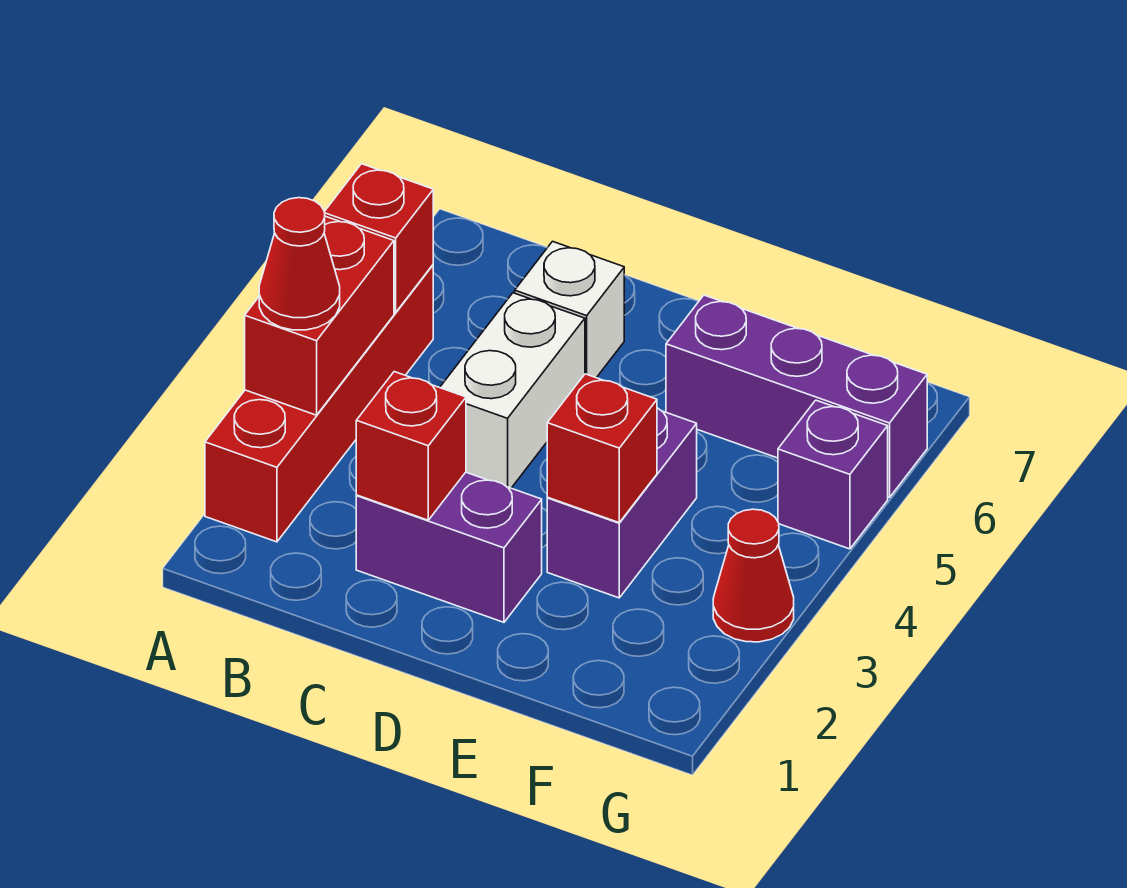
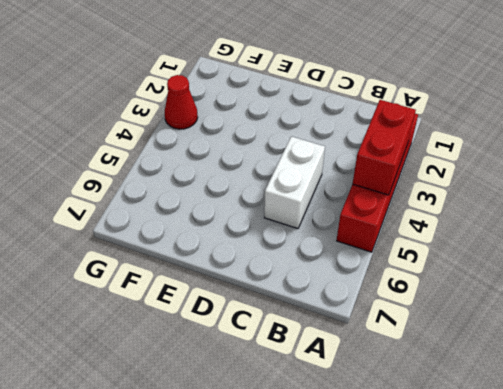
none -> purple brick C2:D2 level 1
none -> white brick C6 level 1
none -> purple brick E3:E4 level 1

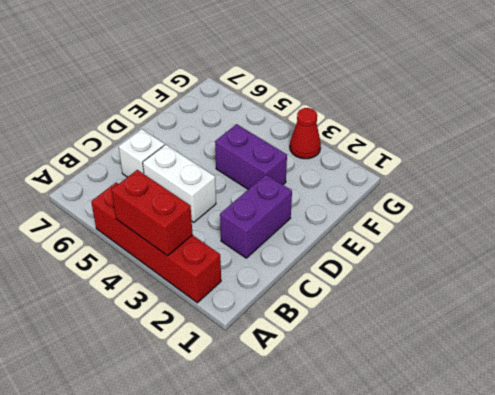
none -> purple brick E6:G6 level 1
none -> purple brick G5 level 1
none -> red brick A5 level 2

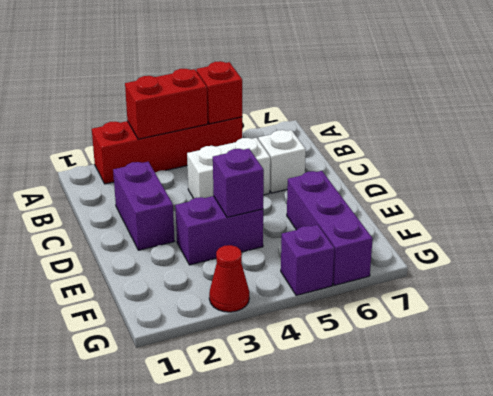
purple brick E4 level 2 -> none
none -> red brick C2 level 2
none -> red brick E3 level 2
none -> red cone A3 level 3

